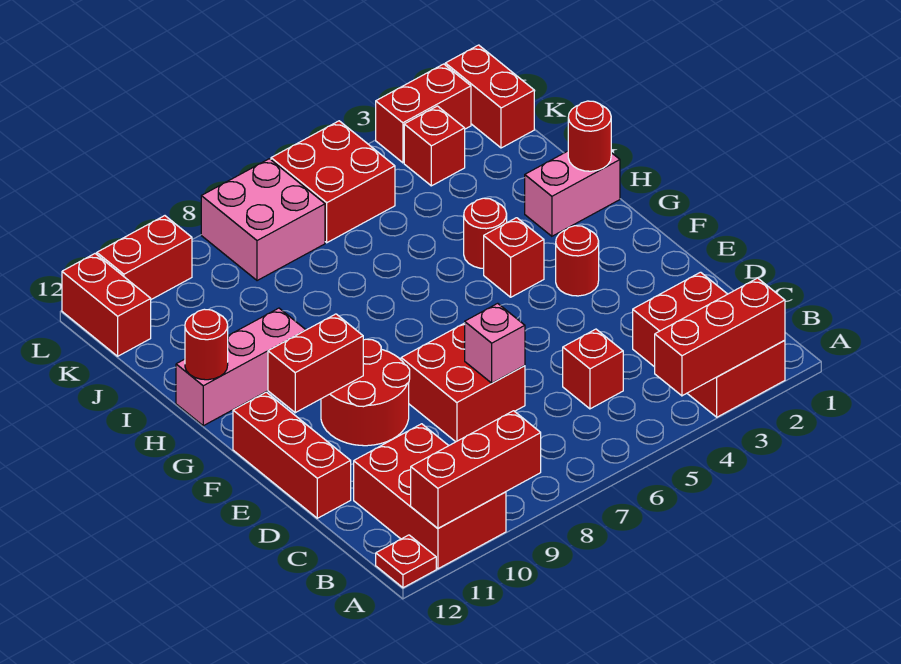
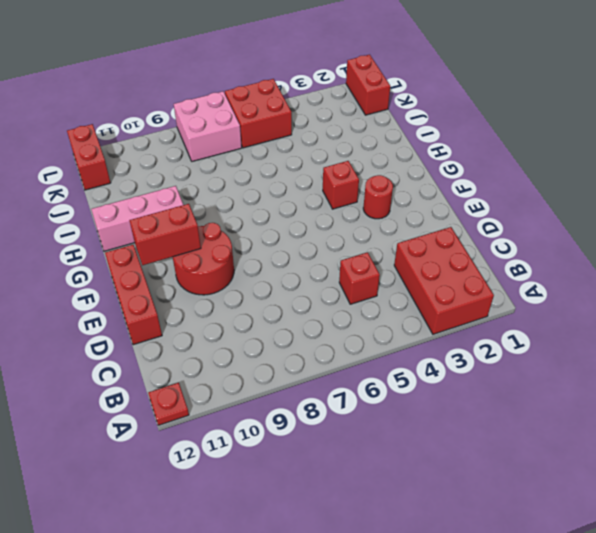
none -> red brick A10:C11 level 1
none -> red brick D7:E8 level 1
none -> pink brick H1:H2 level 1

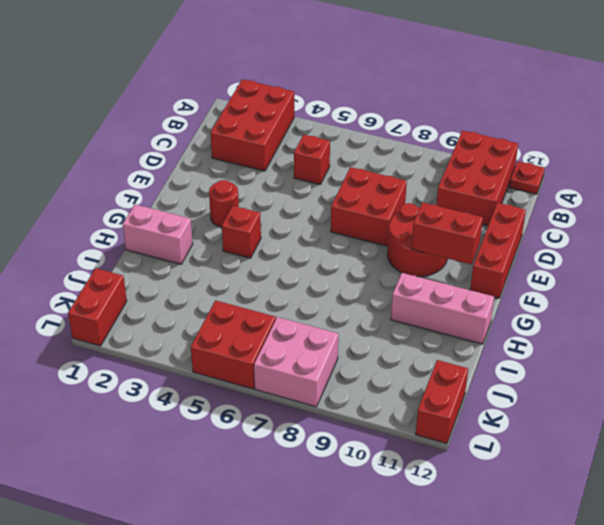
none -> red round brick H4 level 1
none -> red brick K3 level 1
none -> red brick L2:L3 level 1

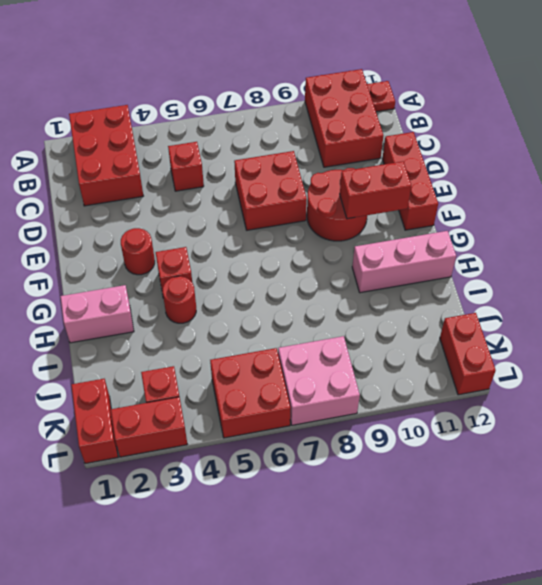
none -> red brick L10:L11 level 1
none -> red brick A2:A4 level 2
none -> red brick A9:A11 level 2

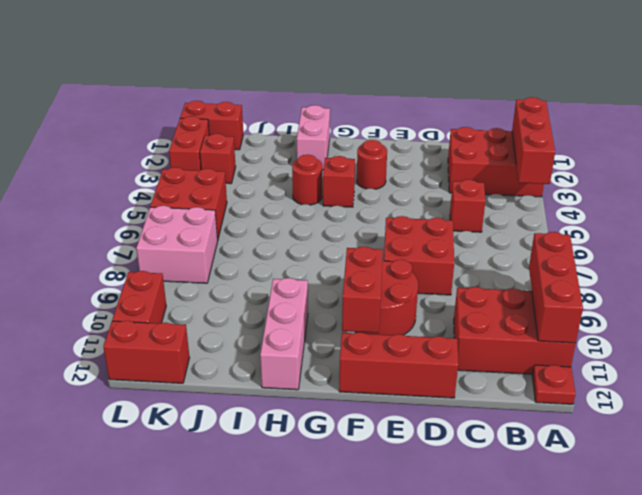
none -> pink brick D7 level 2
none -> red round brick H1 level 2
none -> red round brick H12 level 2

